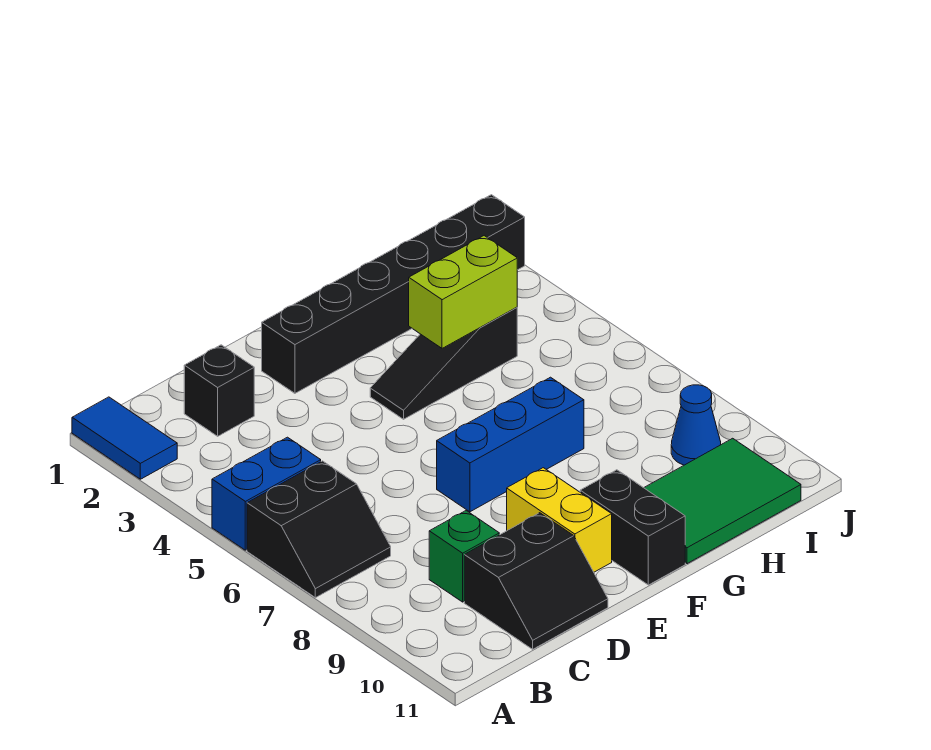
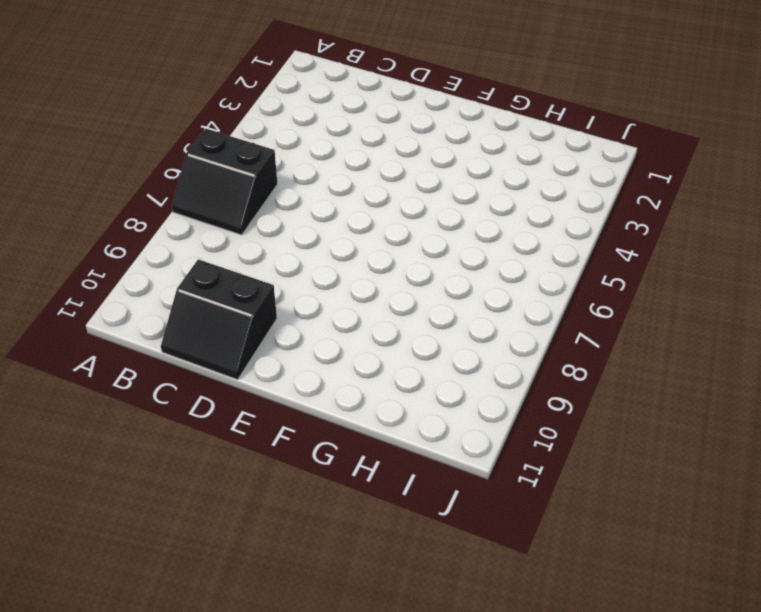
none -> blue tile A1:A2 level 1
none -> blue brick A5:B5 level 1
none -> black brick C2 level 1

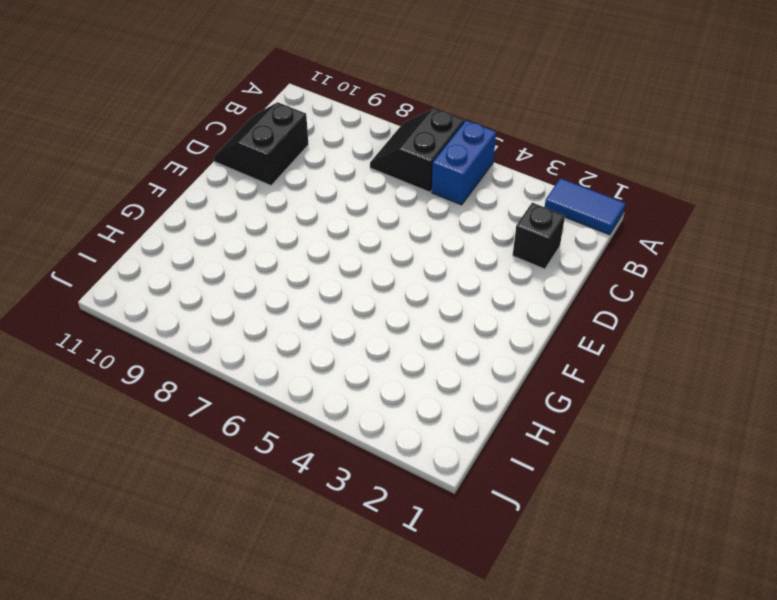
none -> green brick C9 level 1
none -> black brick E2:J2 level 1
none -> blue brick E7:G7 level 1

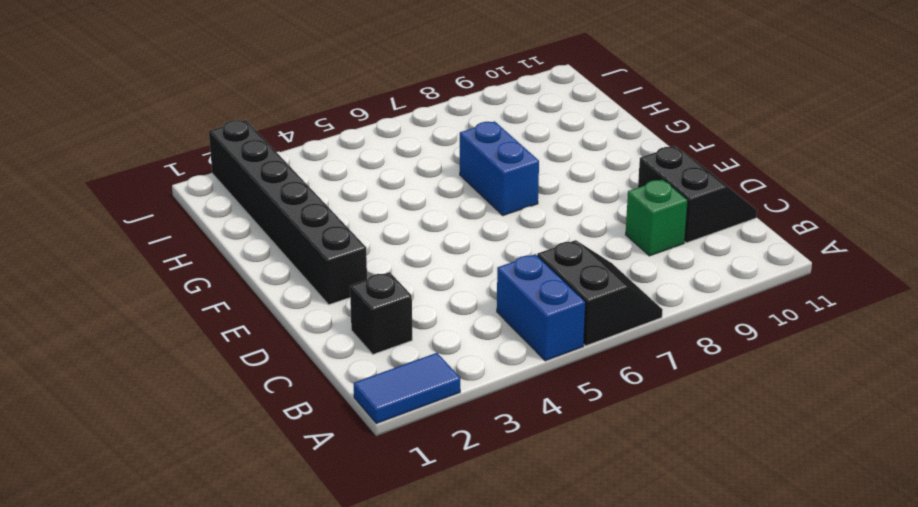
blue brick F7:G7 level 1 -> blue brick E7:G7 level 1
none -> yellow brick E9:E10 level 1
none -> black slope F4:H4 level 1 top H
none -> black brick F10:F11 level 1

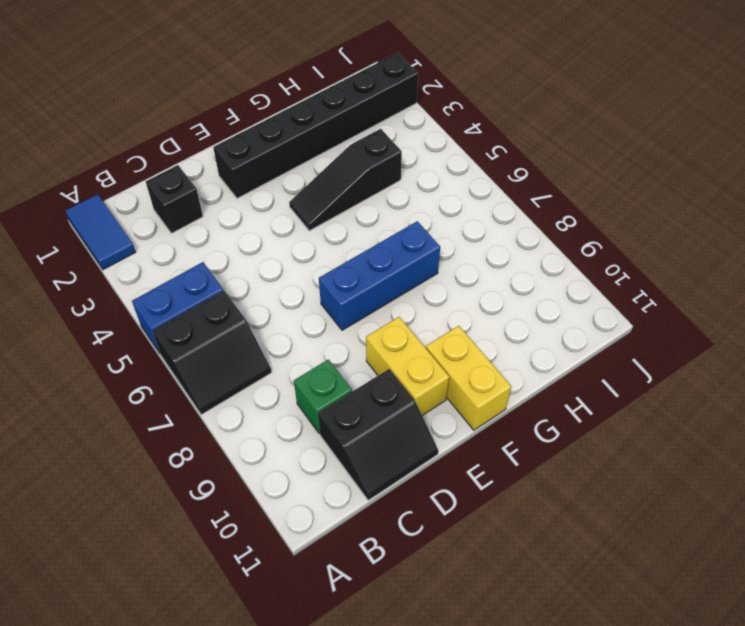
yellow brick F10:F11 level 1 -> black brick F10:F11 level 1
none -> green tile G10:I11 level 1
none -> blue cone I9 level 1
none -> lime brick G4:H4 level 2

